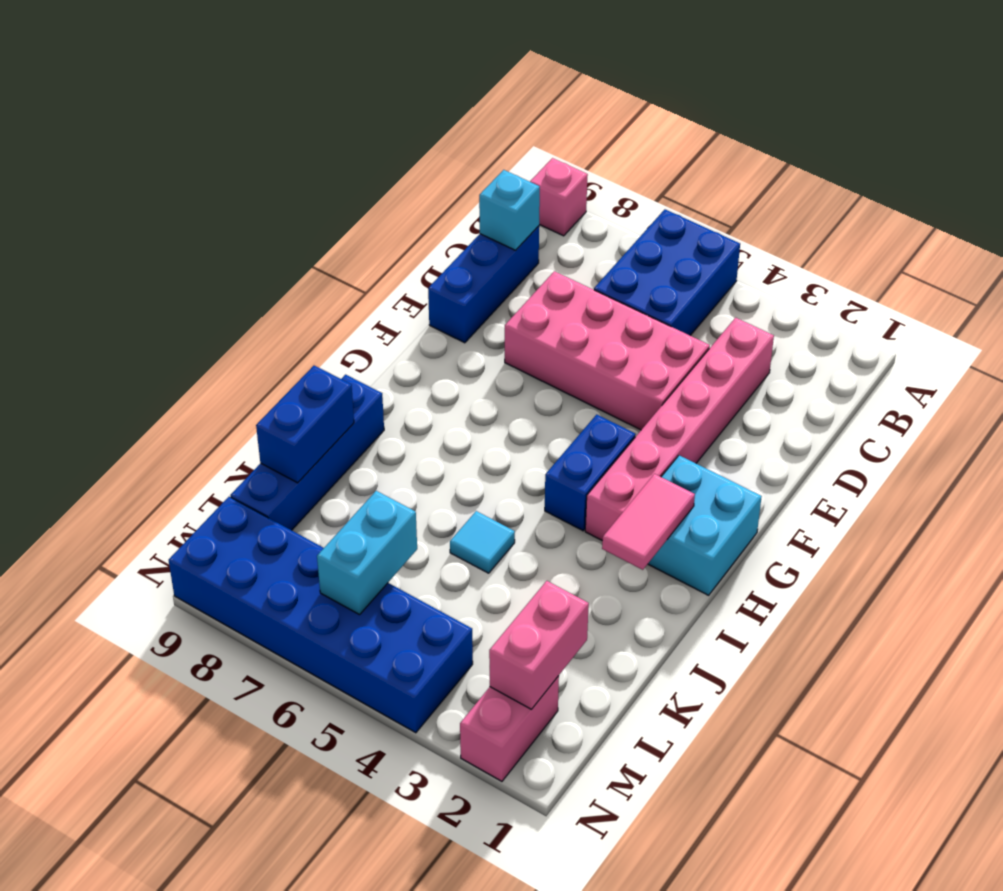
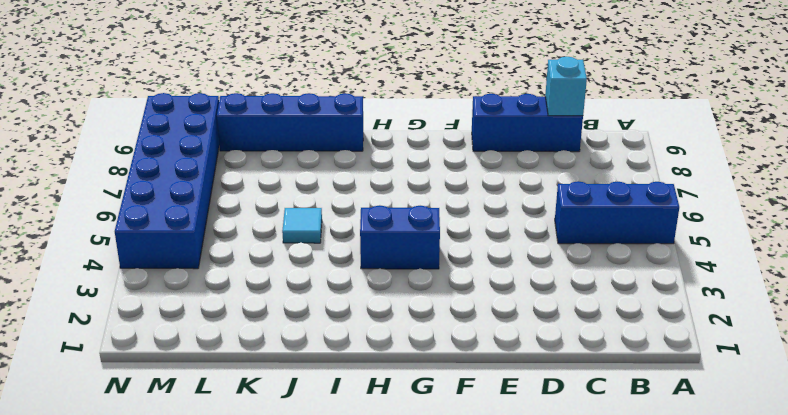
blue brick A5:C5 level 1 -> blue brick A5:C6 level 1
none -> pink brick A9 level 1
none -> pink brick C3:H3 level 1
none -> pink brick D4:E7 level 1

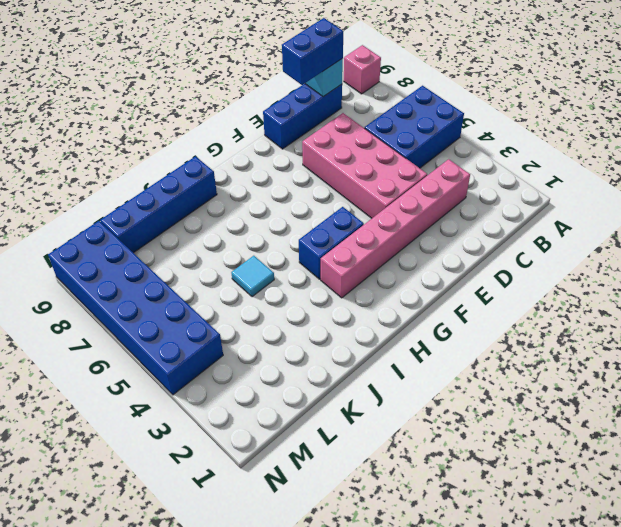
blue brick C9:D9 level 3 -> blue brick J9:K9 level 2
none -> cyan brick G1:H2 level 1
none -> pink brick M2:N2 level 1
none -> pink tile H2:I2 level 2

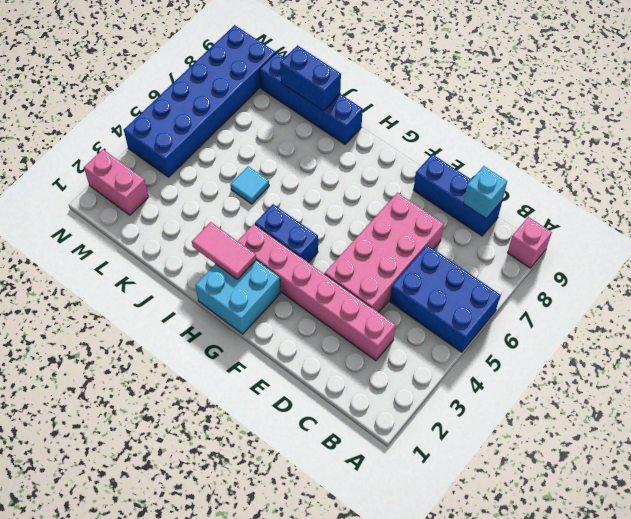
none -> pink brick L2:M2 level 2
none -> cyan brick L6:M6 level 2

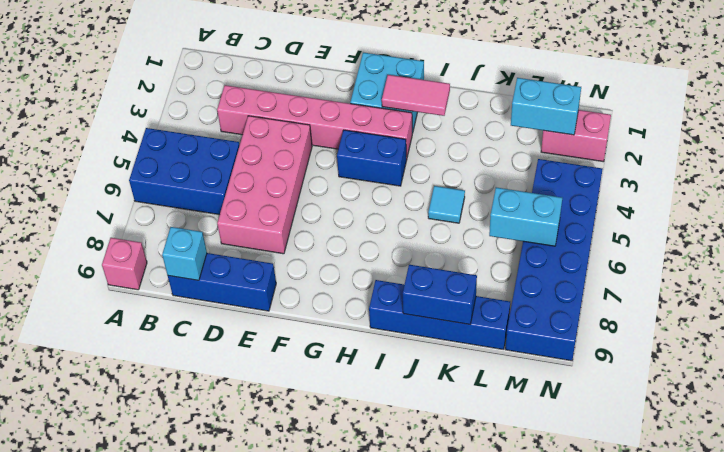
cyan brick L2:M2 level 2 -> pink brick L2:M2 level 2

